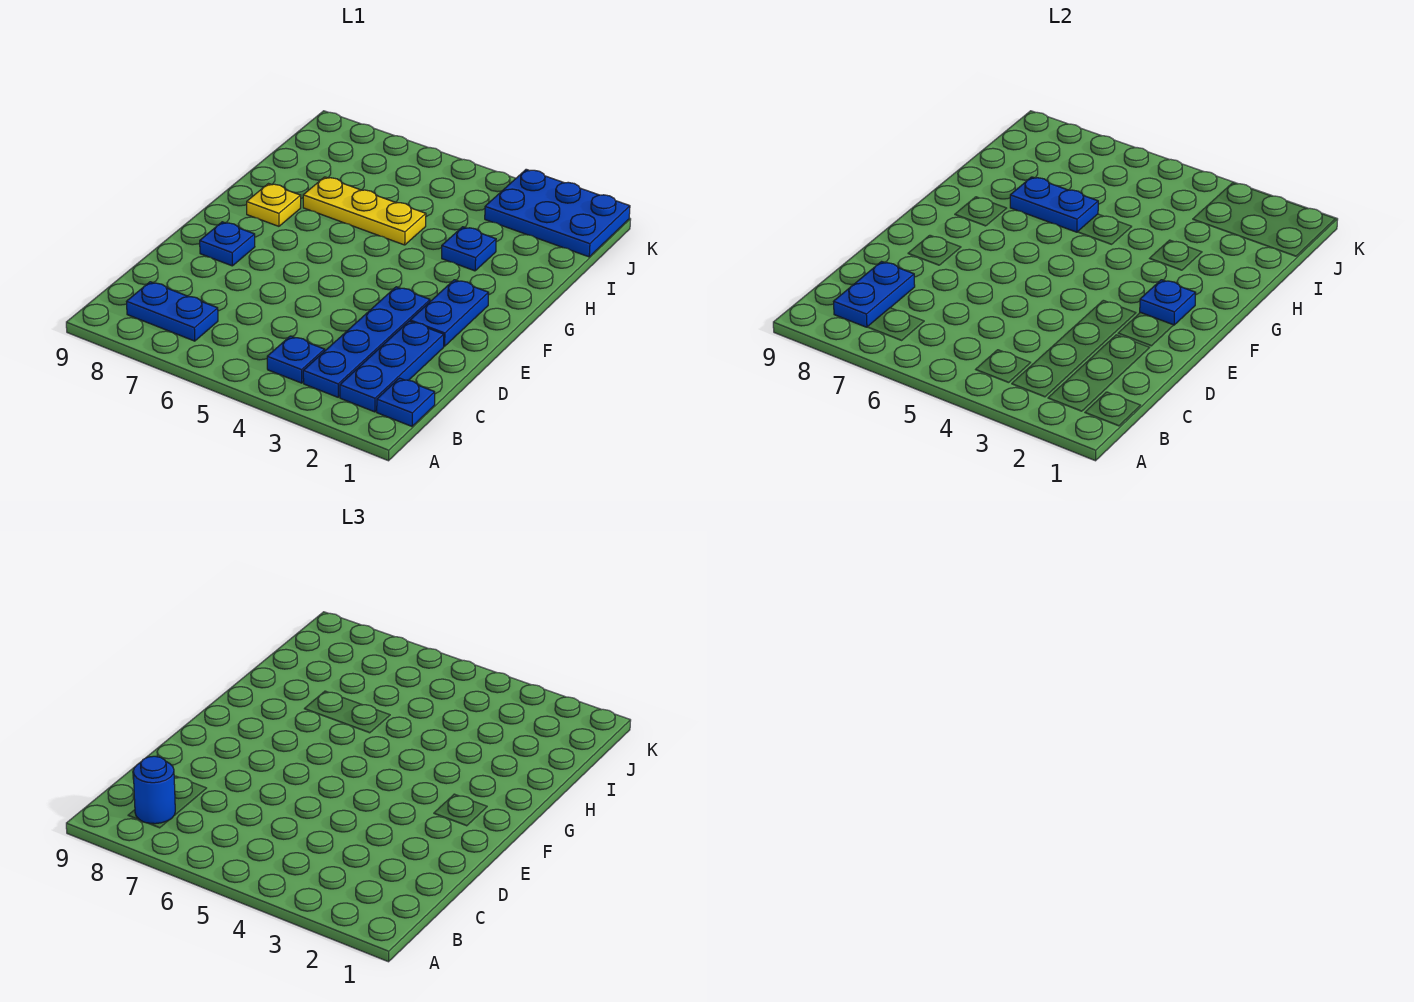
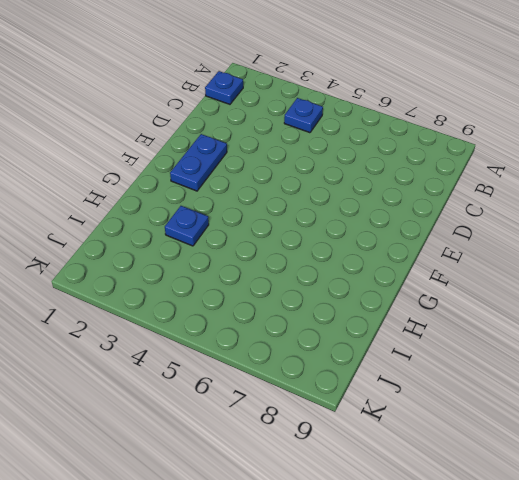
none -> blue plate B2:D2 level 1
none -> blue plate B3:E3 level 1
none -> blue plate B7:B8 level 1

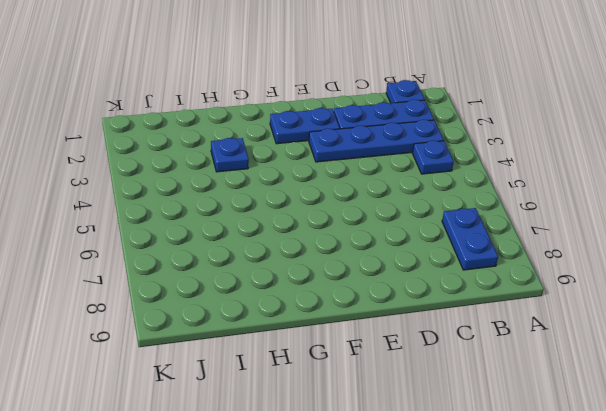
none -> blue plate E8 level 1
none -> yellow plate G8 level 1
none -> yellow plate H5:H7 level 1

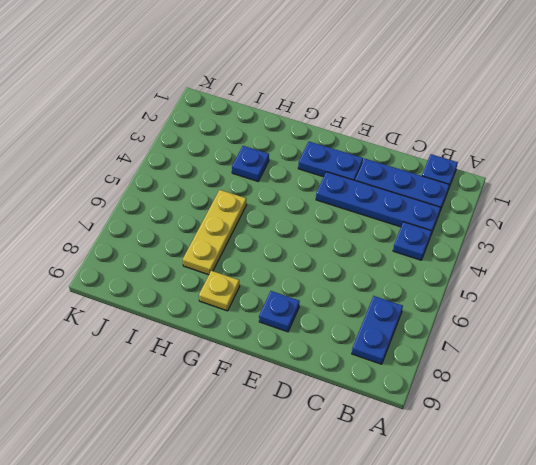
none -> blue plate J1:K3 level 1
none -> blue plate B8:C8 level 2
none -> blue plate F2 level 2

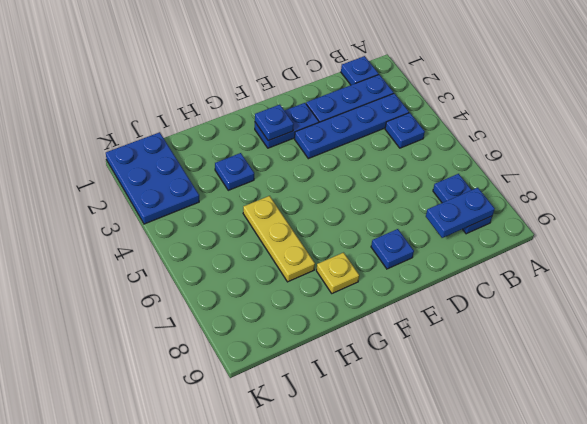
none -> blue plate H6:H7 level 2
none -> blue round brick B8 level 3

